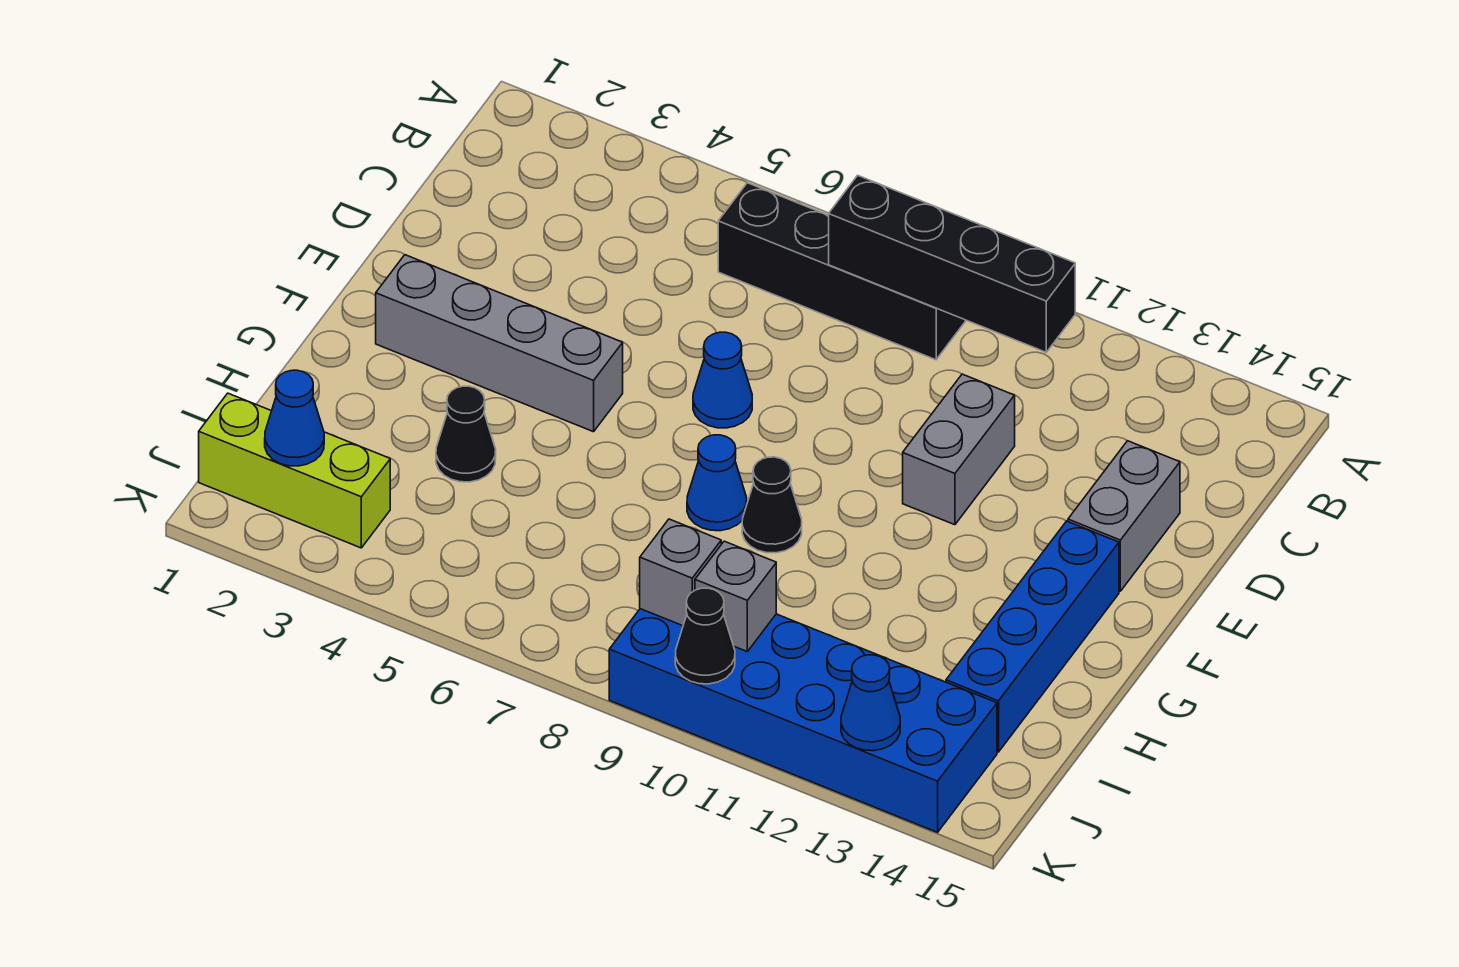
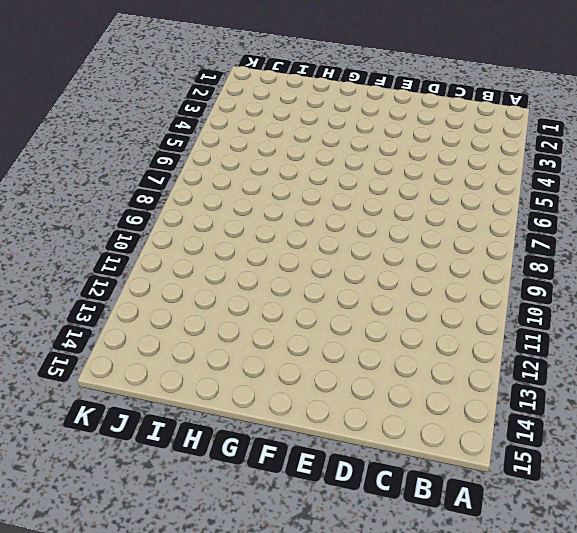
none -> black brick B6:B9 level 1
none -> grey brick D11:E11 level 1
none -> grey brick D14:E14 level 1

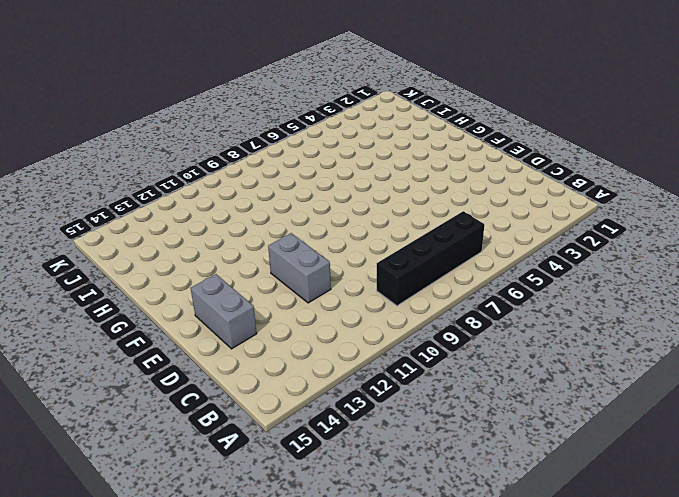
none -> blue cone E7 level 1
none -> grey brick F2:F5 level 1
none -> blue brick F14:I14 level 1

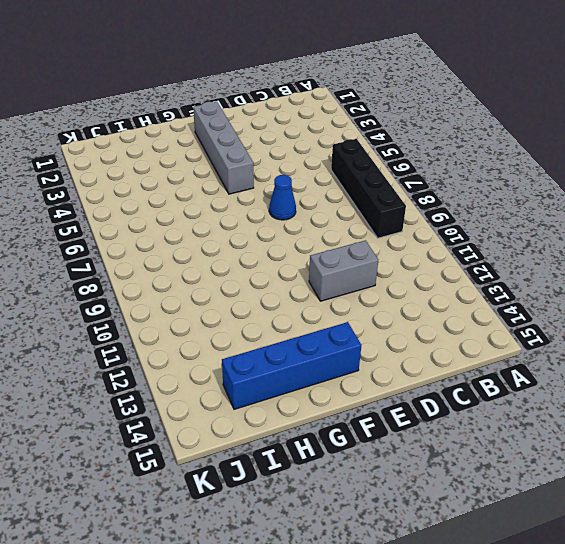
none -> grey brick D14:E14 level 1
none -> blue cone G8 level 1
none -> black cone G9 level 1

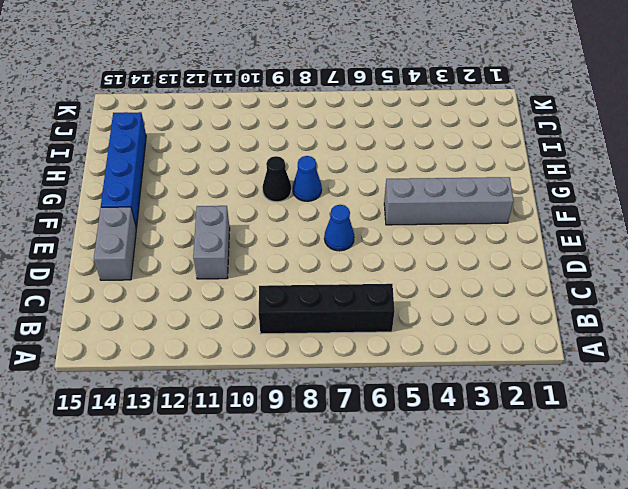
none -> black cone H4 level 1
none -> lime brick J1:J3 level 1
none -> blue brick J9:K14 level 1

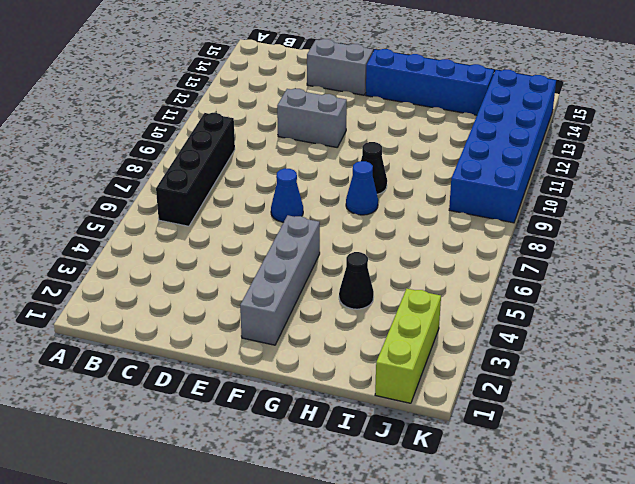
none -> black brick B8:B11 level 2
none -> blue cone J2 level 2
none -> grey brick J9 level 2

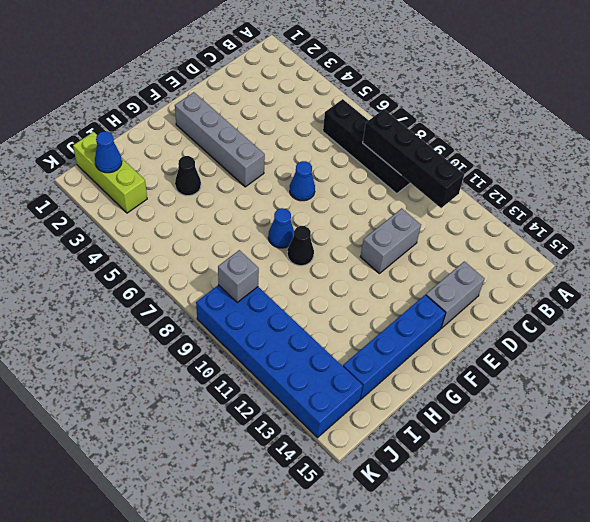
none -> grey brick J10 level 2
none -> black cone K10 level 2
none -> blue cone K13 level 2

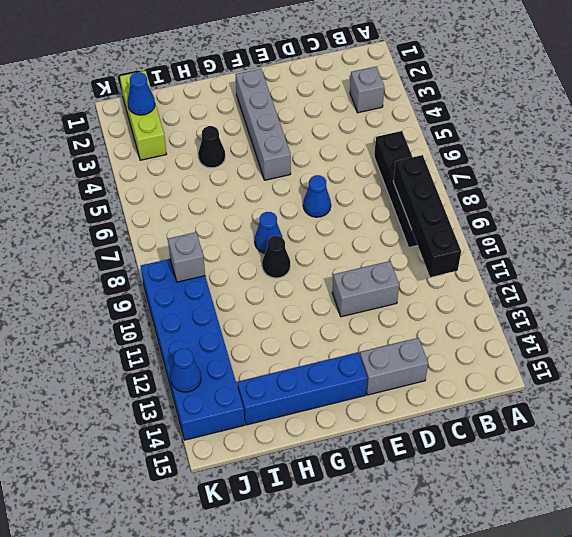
grey brick B3 level 1 -> grey brick J10 level 2
none -> black cone K10 level 2

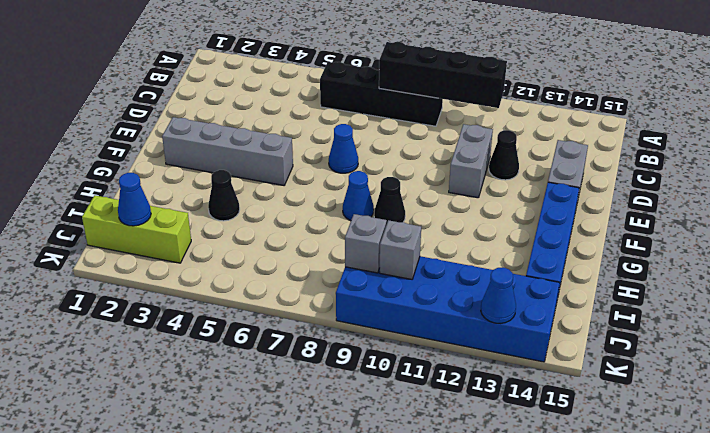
black cone D12 level 1 -> black cone K10 level 2

